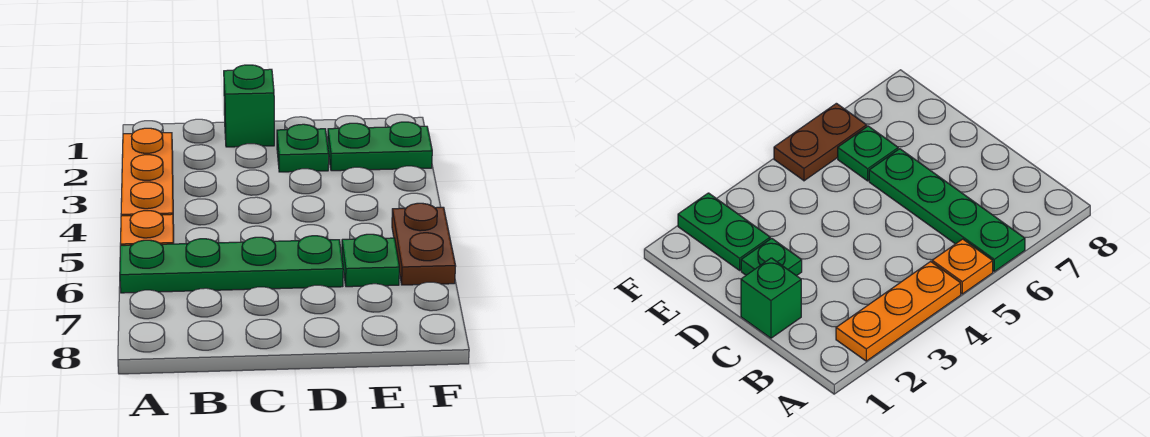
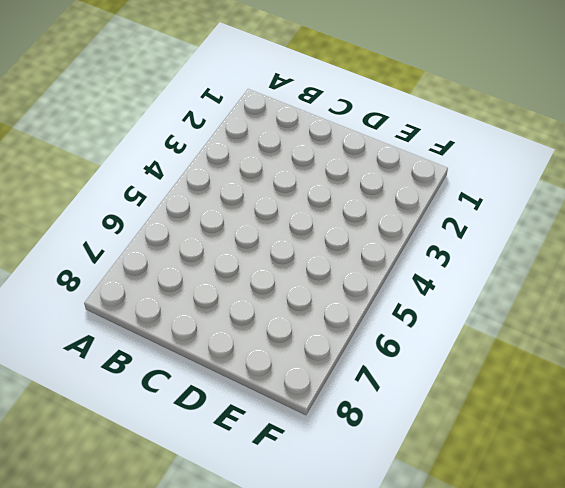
none -> orange plate A2:A4 level 1
none -> orange plate A5 level 1

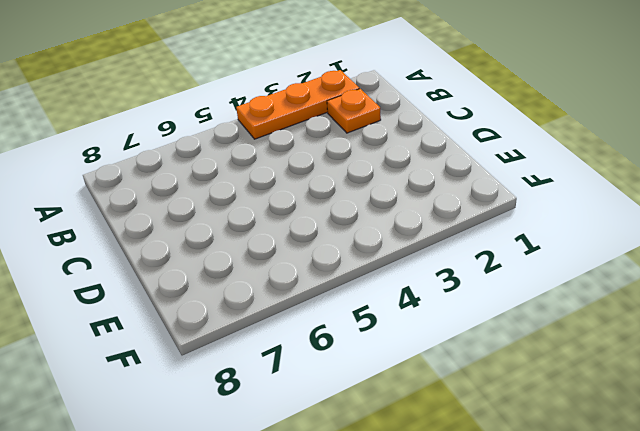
orange plate B2 level 1 -> orange plate A5 level 1
none -> green plate A6:D6 level 1
none -> green brick C1 level 1

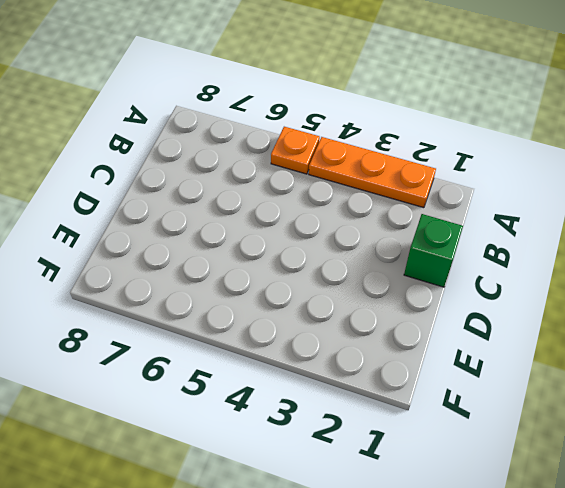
none -> green plate A6:D6 level 1
none -> green plate D2 level 1

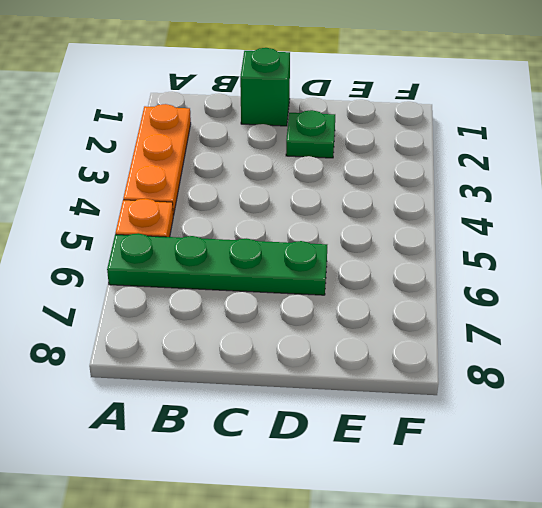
none -> green plate E2:F2 level 1
none -> green plate E6 level 1

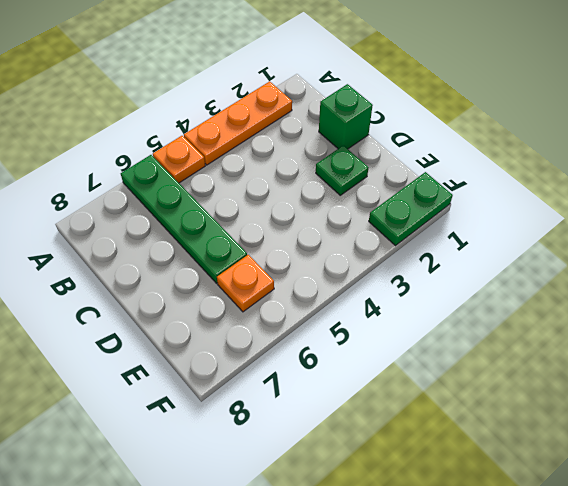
orange plate E6 level 1 -> green plate E6 level 1
green plate F1:F2 level 1 -> green plate E2:F2 level 1
none -> brown plate F5:F6 level 1

